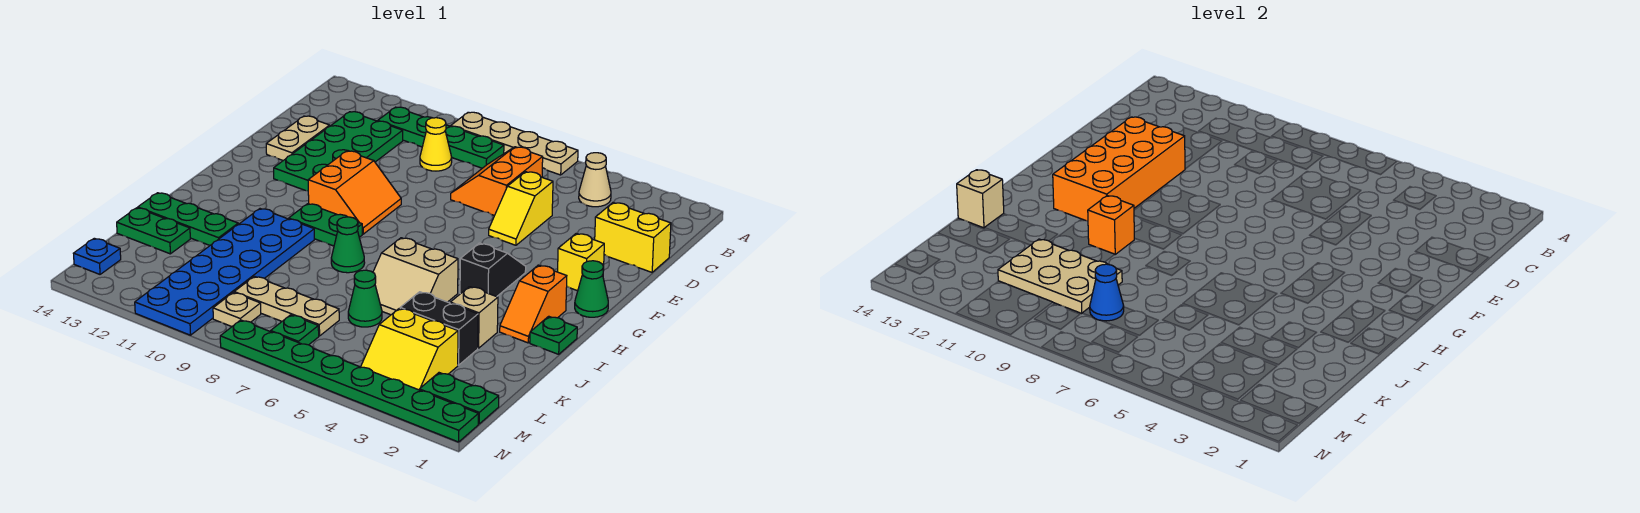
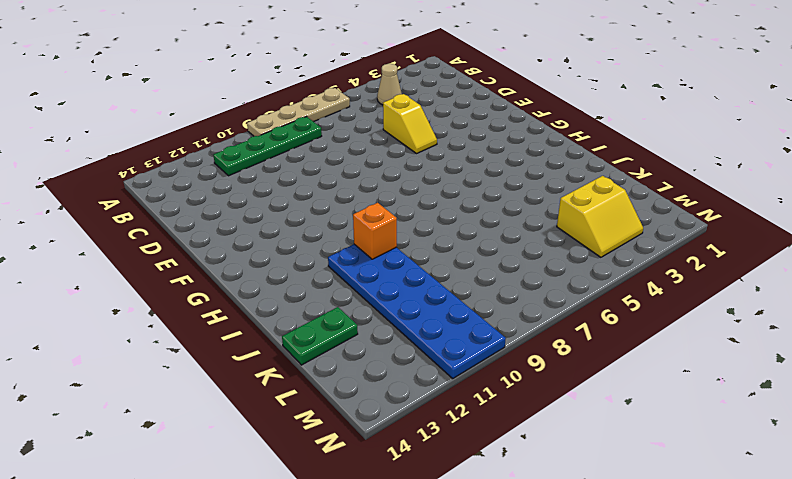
none -> orange slope C6:D7 level 1 top 6
none -> yellow cone C9 level 1
none -> green plate C11:F12 level 1
none -> yellow brick D1:D2 level 1

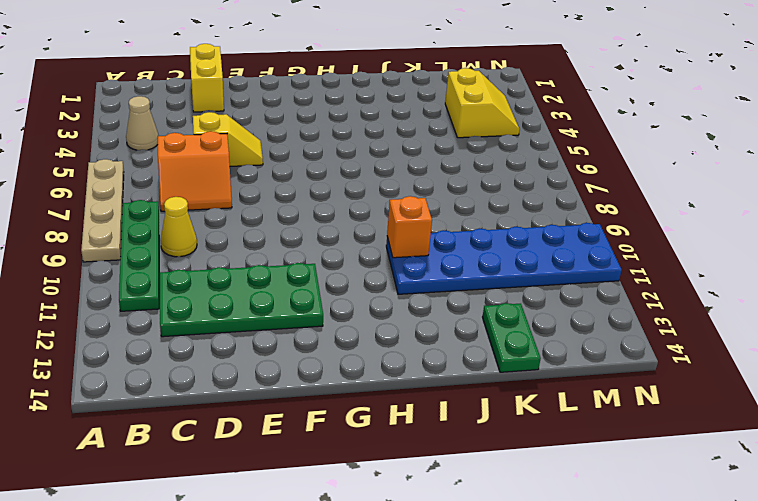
none -> tan plate D13:E13 level 1
none -> yellow brick F2 level 1
none -> orange slope F9:G10 level 1 top 10
none -> green cone G1 level 1

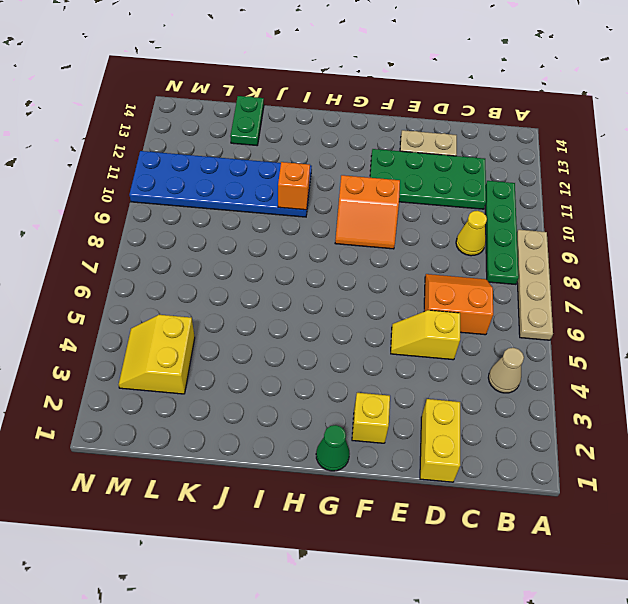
none -> black slope G4:H4 level 1 top H
none -> orange slope H2:I2 level 1 top H
none -> green plate H9:H10 level 1
none -> green plate I1 level 1

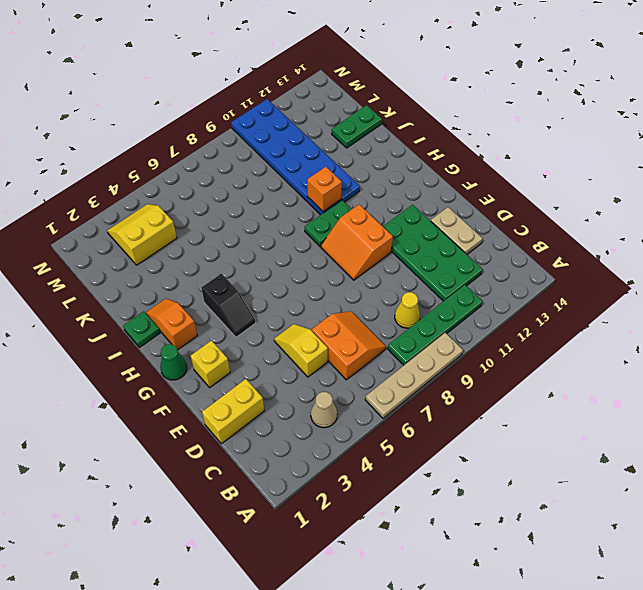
none -> tan slope I5:J6 level 1 top I
none -> green cone I8 level 1
none -> tan brick J3 level 1
none -> green plate J12:J14 level 1

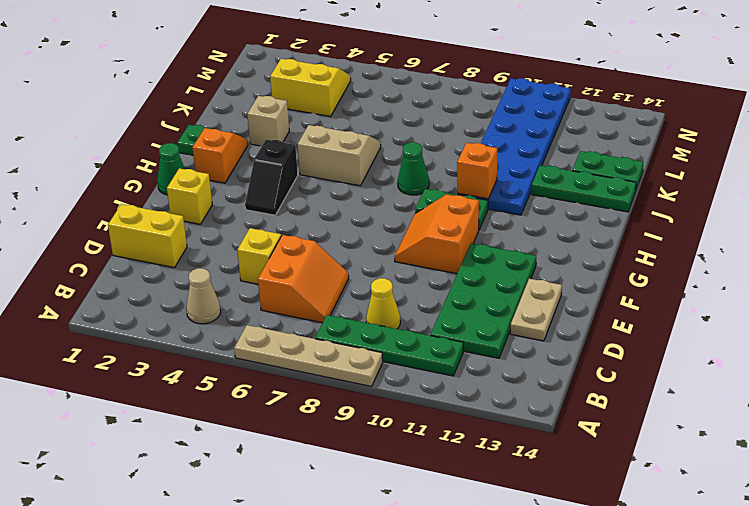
none -> black brick K3:K4 level 1
none -> green cone K6 level 1
none -> tan plate L7:L9 level 1
none -> green plate M1:M2 level 1

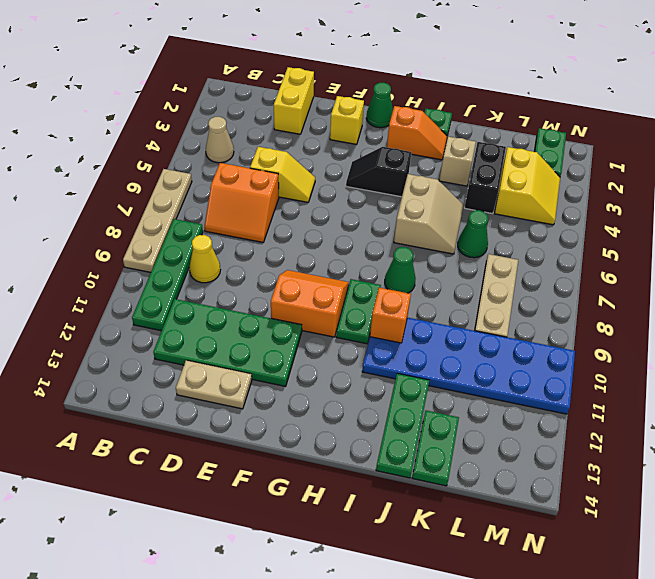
none -> green plate M7 level 1
none -> tan plate M9 level 1
none -> blue plate M14 level 1
none -> green plate N1:N8 level 1

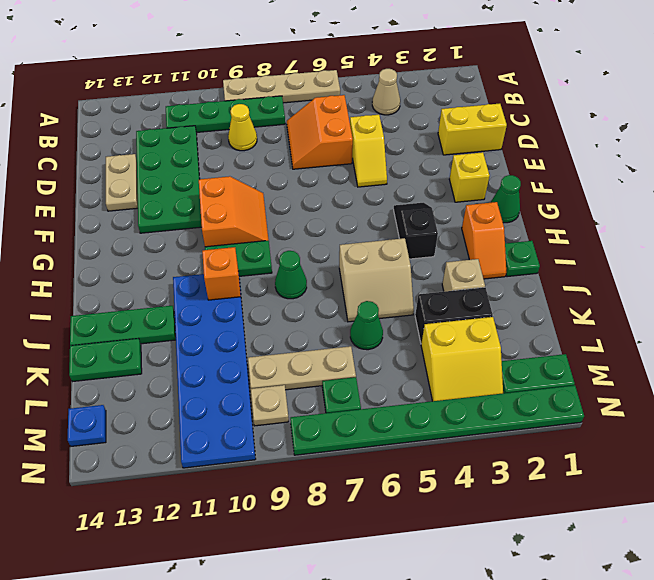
none -> orange brick E11:H12 level 2
none -> tan brick J14 level 2
none -> tan plate K9:L11 level 2
none -> blue cone L8 level 2

